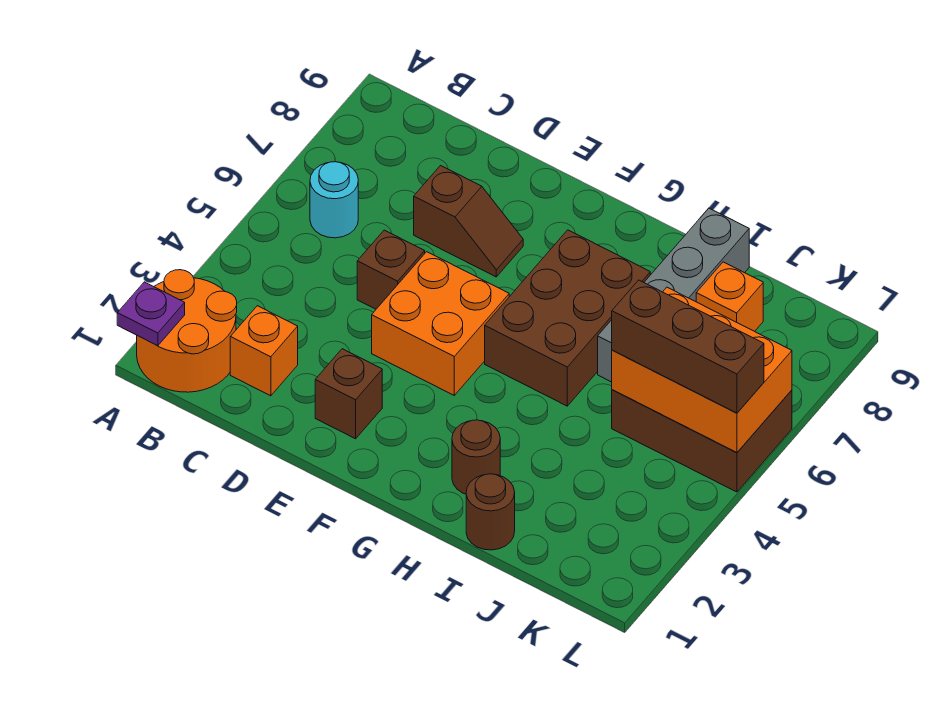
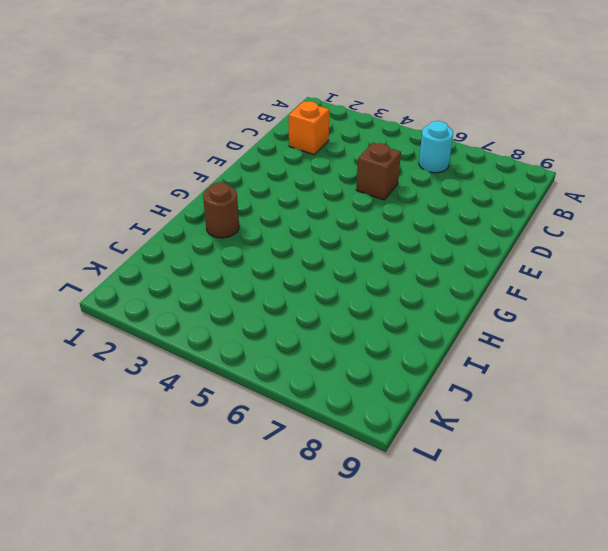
none -> orange round brick A1:B2 level 1
none -> brown slope D7:E7 level 1 top D
none -> brown brick E2 level 1

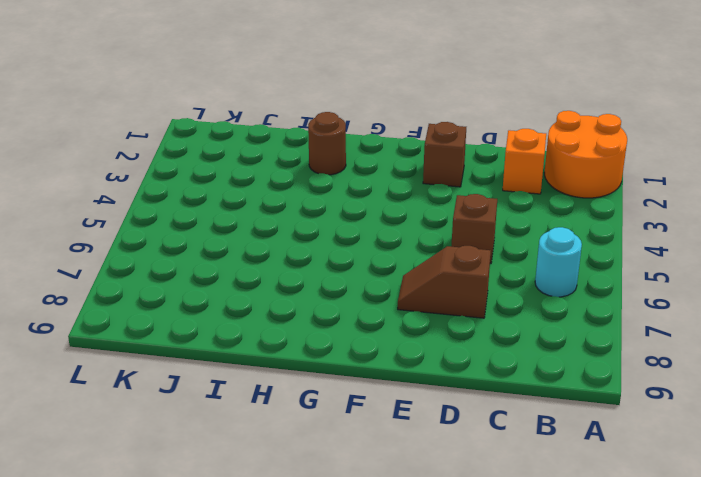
none -> orange brick E4:F5 level 1
none -> brown brick G5:H7 level 1
none -> brown round brick I1 level 1

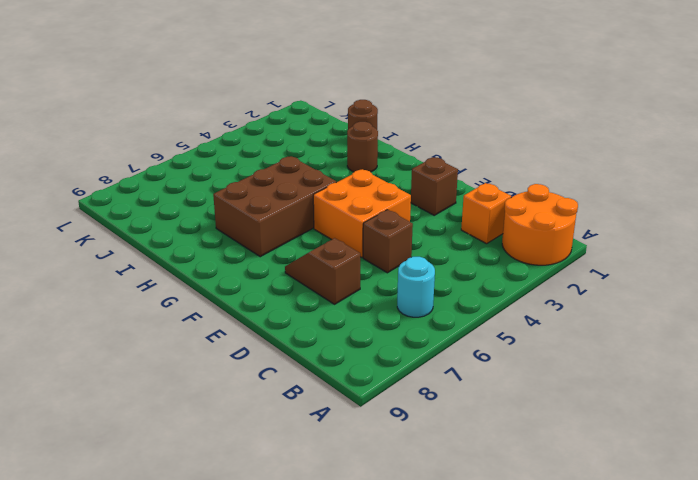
none -> grey brick I6:I9 level 1
none -> brown brick J5:L6 level 1
none -> orange brick J8 level 1

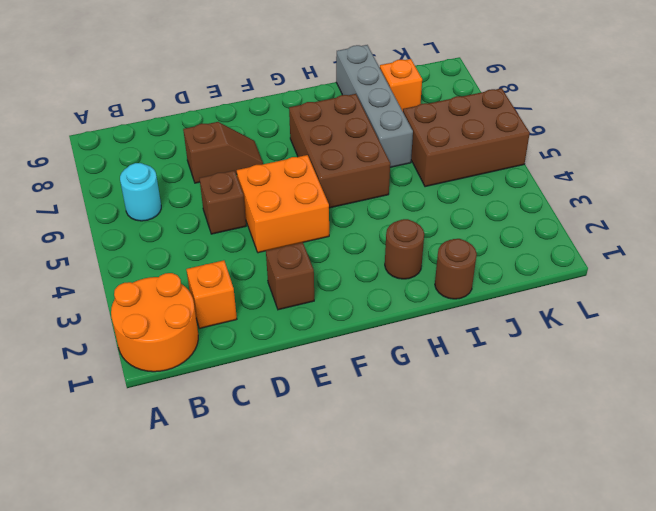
none -> purple plate A1 level 2
none -> orange brick J5:L6 level 2
none -> brown brick J5:L5 level 3

